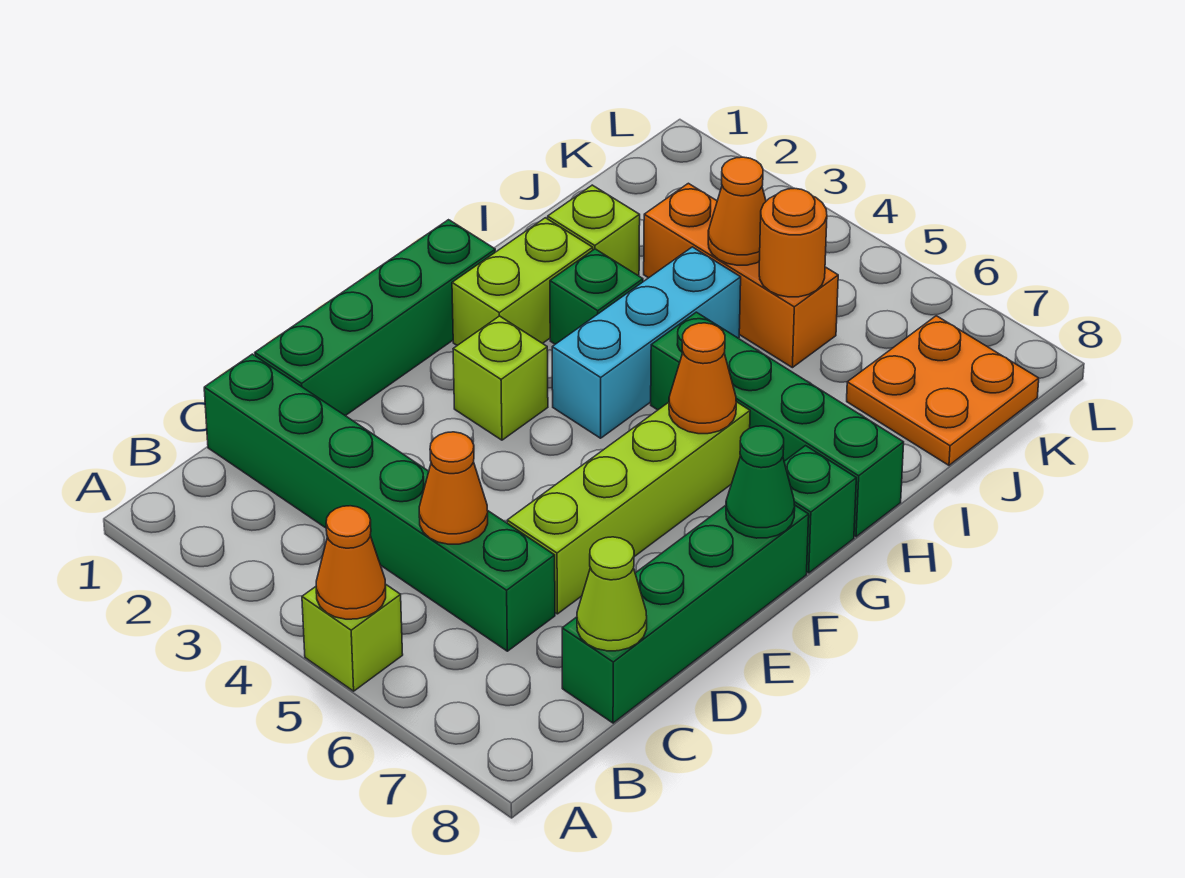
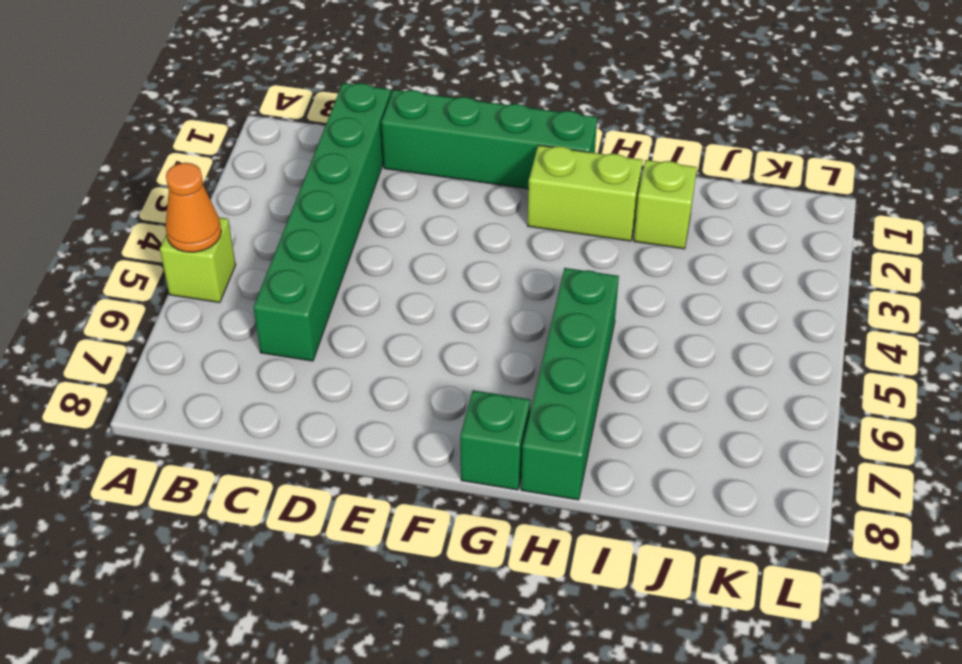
none -> green brick C8:F8 level 1
none -> lime brick D6:G6 level 1
none -> lime brick F3 level 1

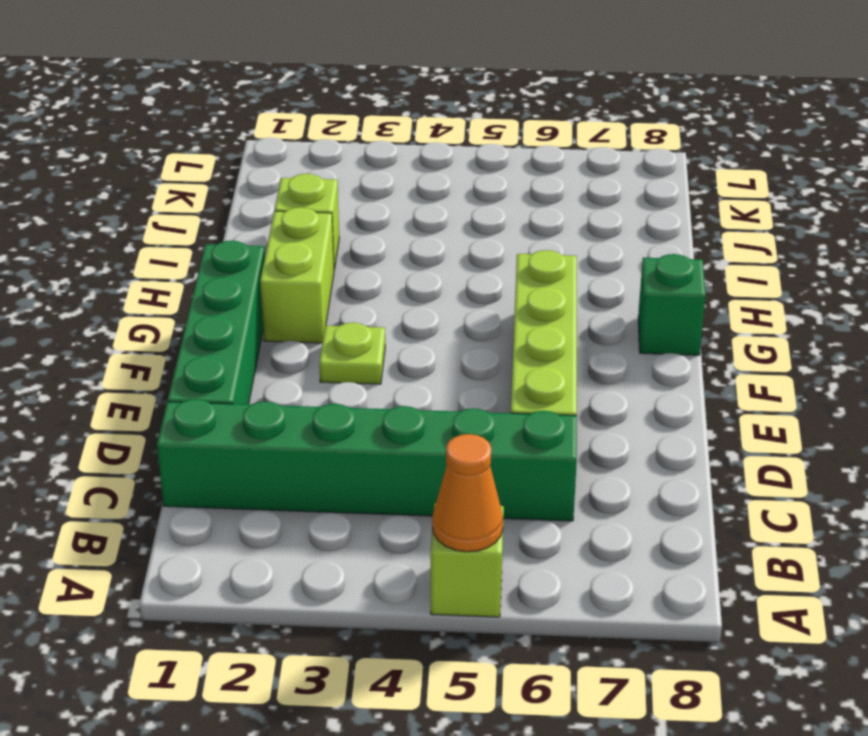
lime plate F3 level 1 -> lime brick F3 level 1
none -> green brick C8:F8 level 1
none -> cyan brick G4:I4 level 1
none -> green brick H3 level 1

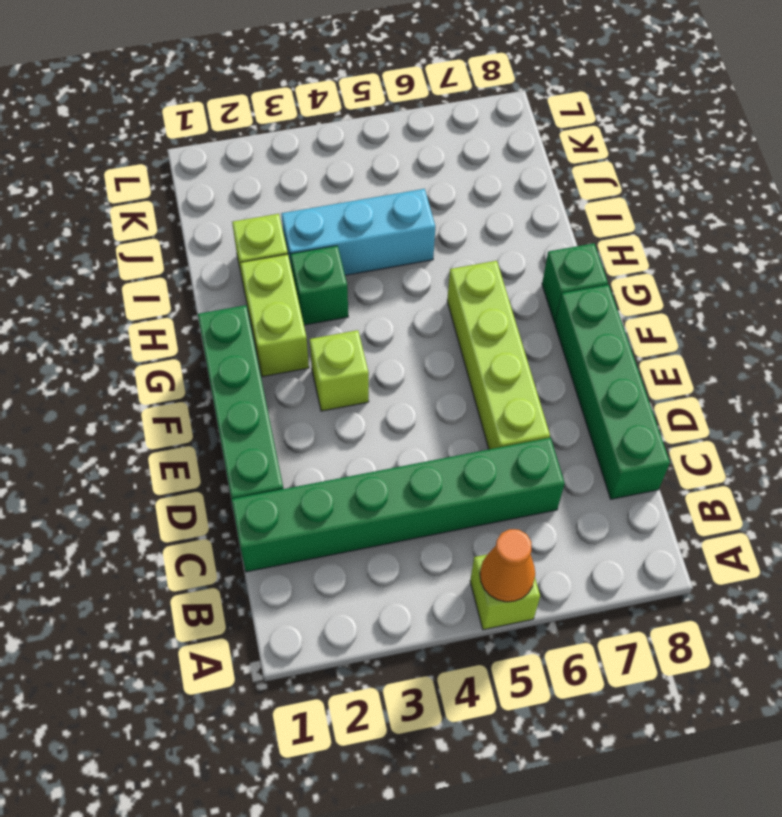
cyan brick I3:I5 level 1 -> cyan brick G4:I4 level 1
none -> green brick H5:H8 level 1
none -> orange brick J3:J5 level 1
none -> orange plate J7:K8 level 1

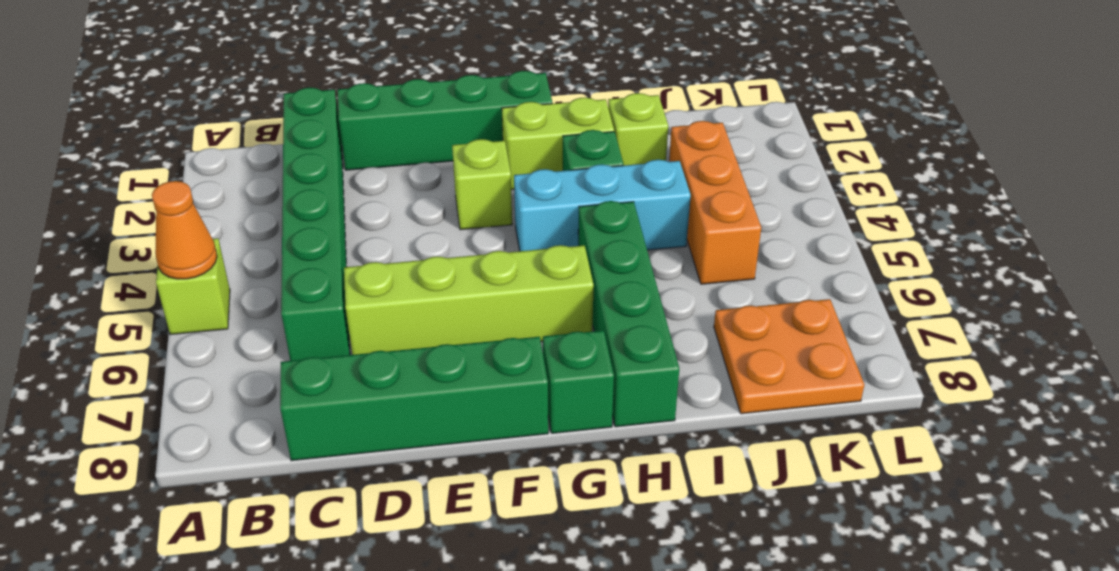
none -> orange cone C5 level 2
none -> lime cone C8 level 2
none -> green cone F8 level 2

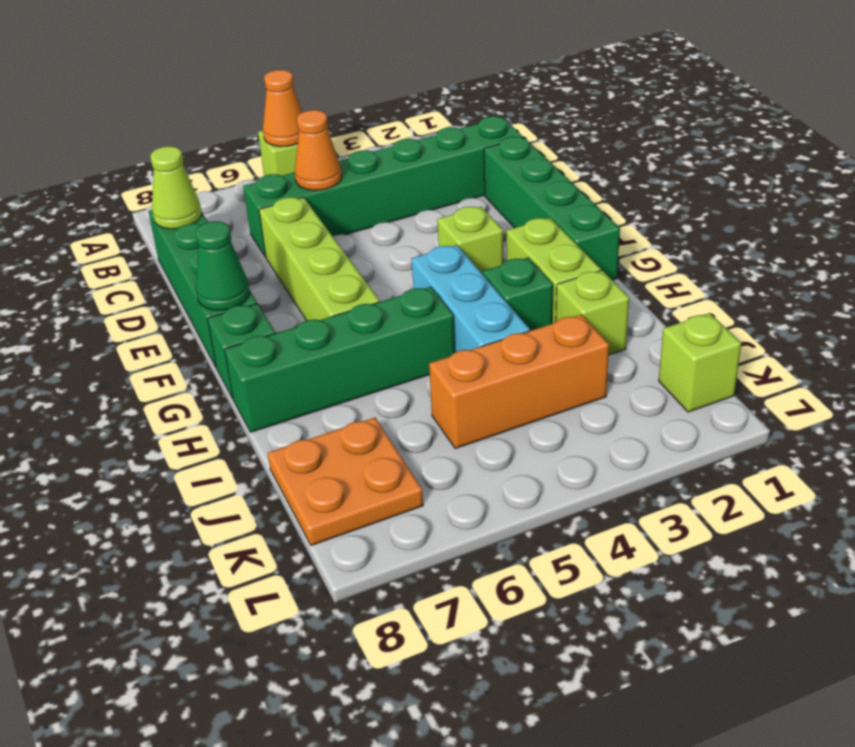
lime brick K1 level 1 -> none
none -> orange cone G6 level 2
none -> orange cone J4 level 2
none -> orange round brick J5 level 2

